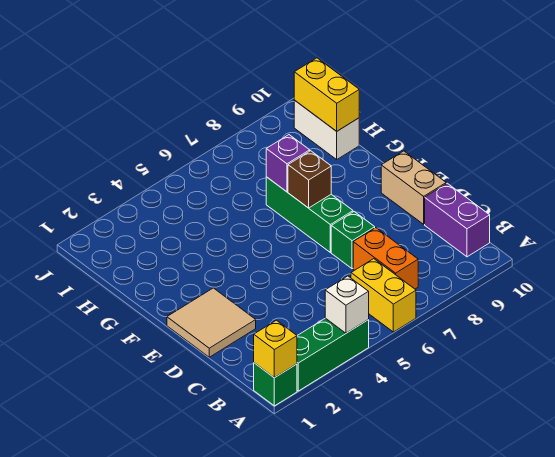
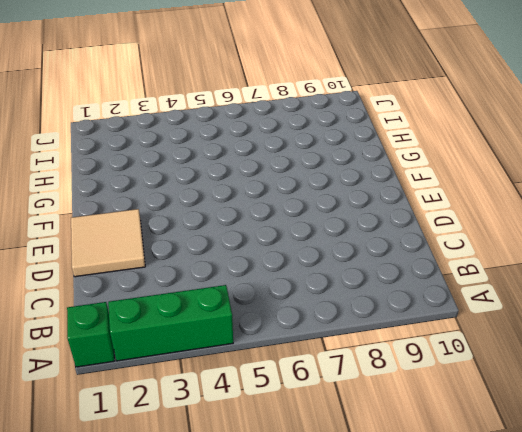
none -> yellow brick A6:B6 level 1
none -> orange brick B7:C7 level 1
none -> purple brick B10:C10 level 1

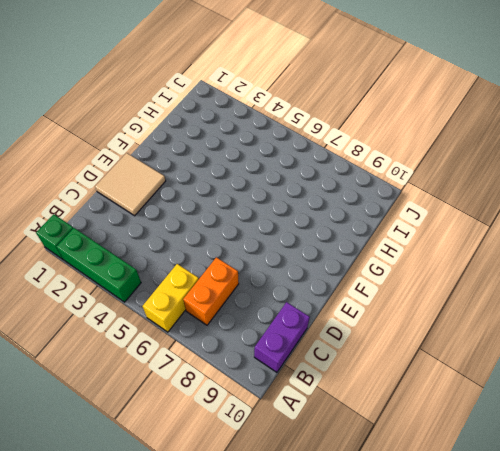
none -> green brick D7 level 1
none -> tan brick D10:E10 level 1
none -> green brick E7:G7 level 1

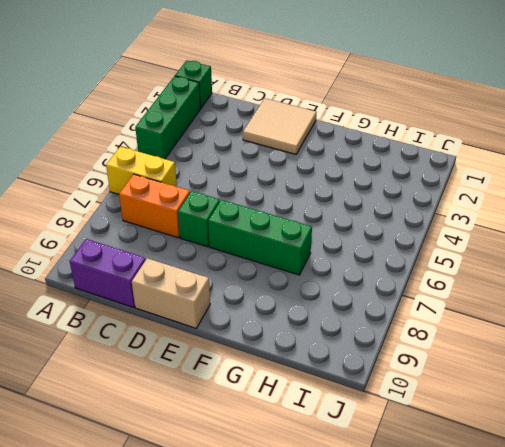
none -> white brick H10:I10 level 1
none -> yellow brick A1 level 2
none -> white brick A4 level 2

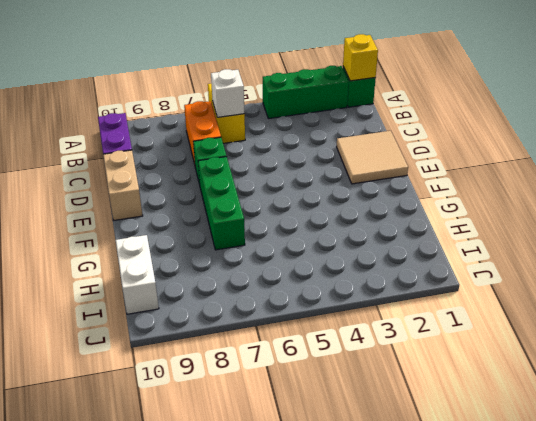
white brick B6 level 2 -> white brick A4 level 2
none -> brown brick F7 level 2
none -> purple brick G7 level 2
none -> yellow brick H10:I10 level 2

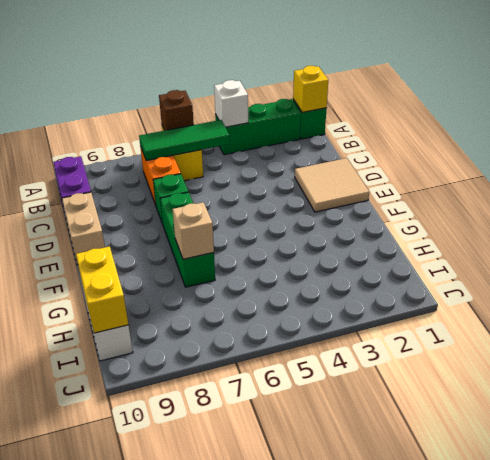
brown brick A6 level 2 -> brown brick F7 level 2
green tile B5:B7 level 2 -> none
tan brick G7 level 2 -> purple brick G7 level 2

